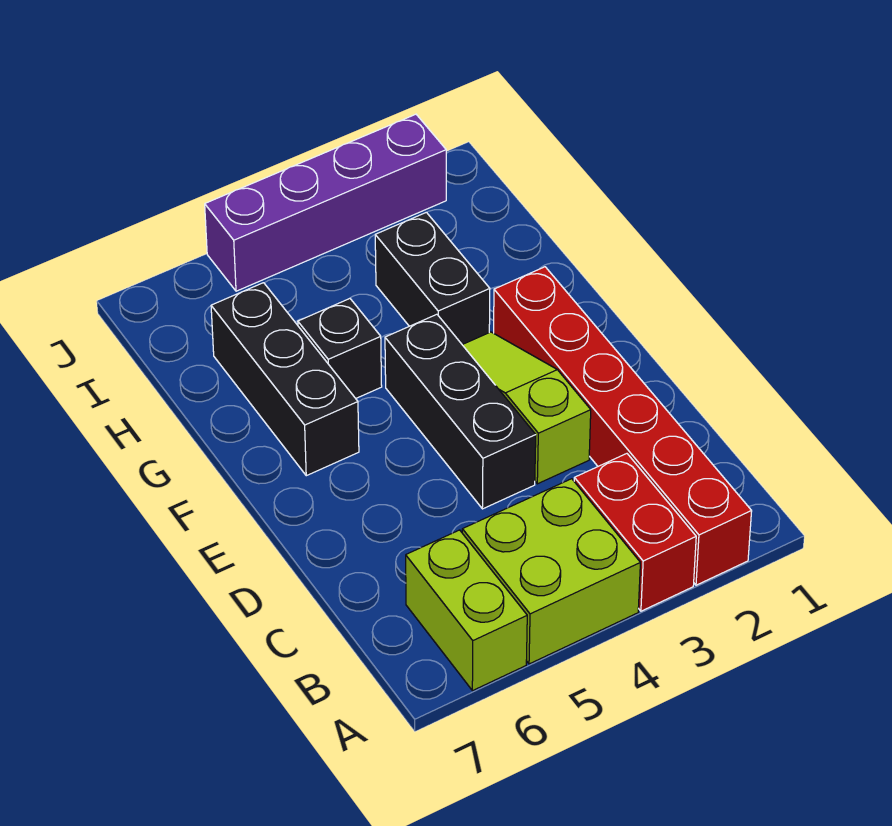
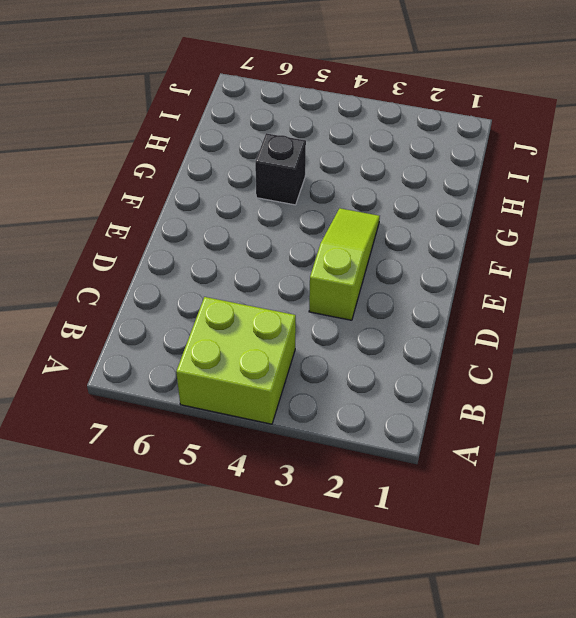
none -> red brick A2:F2 level 1
none -> red brick A3:B3 level 1

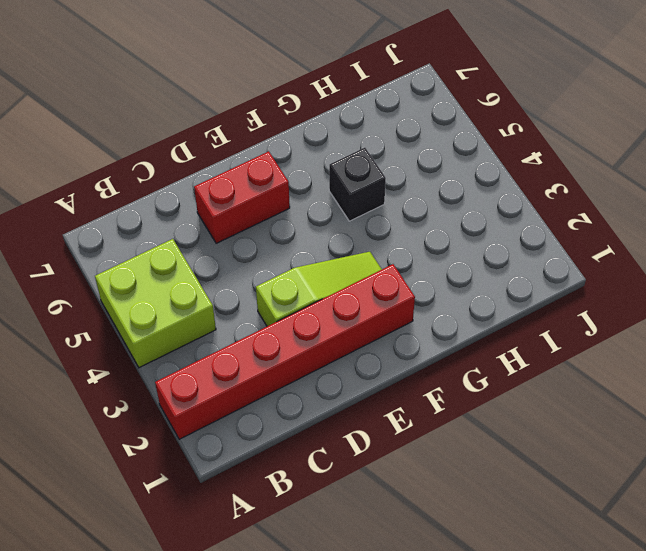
red brick D6:E6 level 1 -> red brick A3:B3 level 1
none -> lime brick A6:B6 level 1
none -> black brick D4:F4 level 1

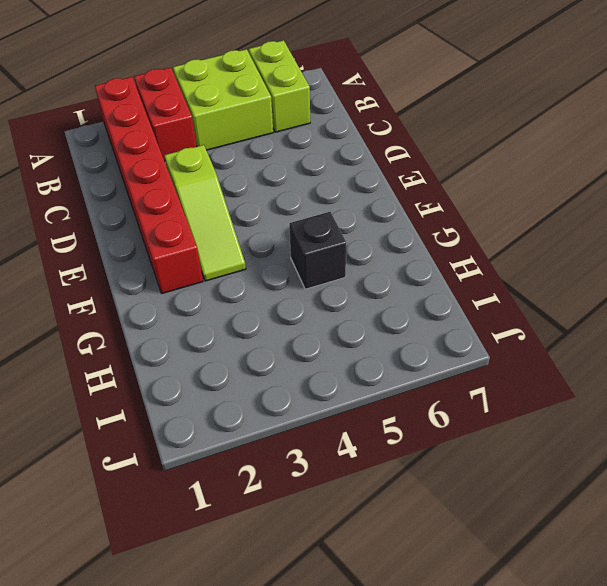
none -> black brick D4:F4 level 1
none -> black brick F6:H6 level 1

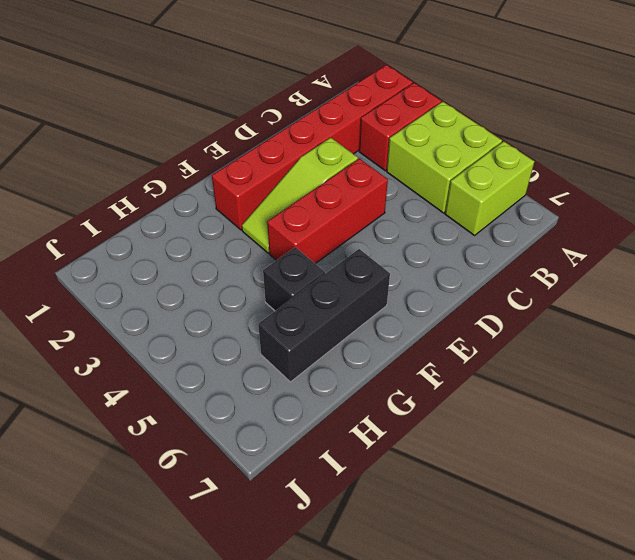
red brick D4:F4 level 1 -> black brick D4:F4 level 1
none -> black brick G3:H3 level 1
none -> purple brick J2:J5 level 1

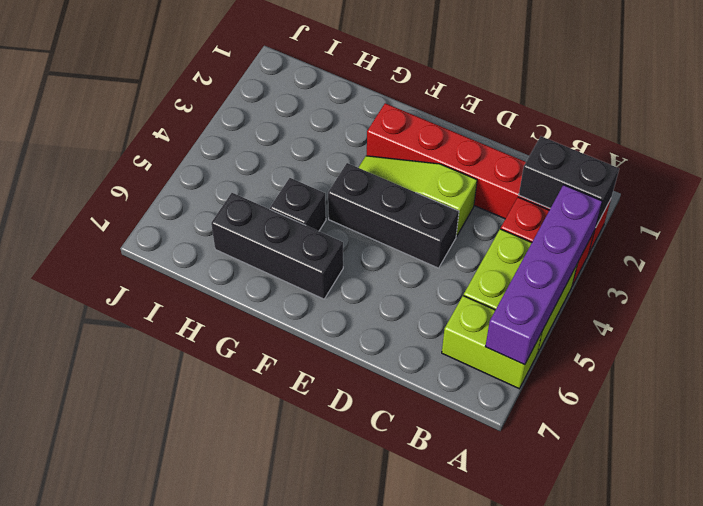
black brick A2:B2 level 2 -> black brick G3:H3 level 1
purple brick A3:A6 level 2 -> purple brick J2:J5 level 1

